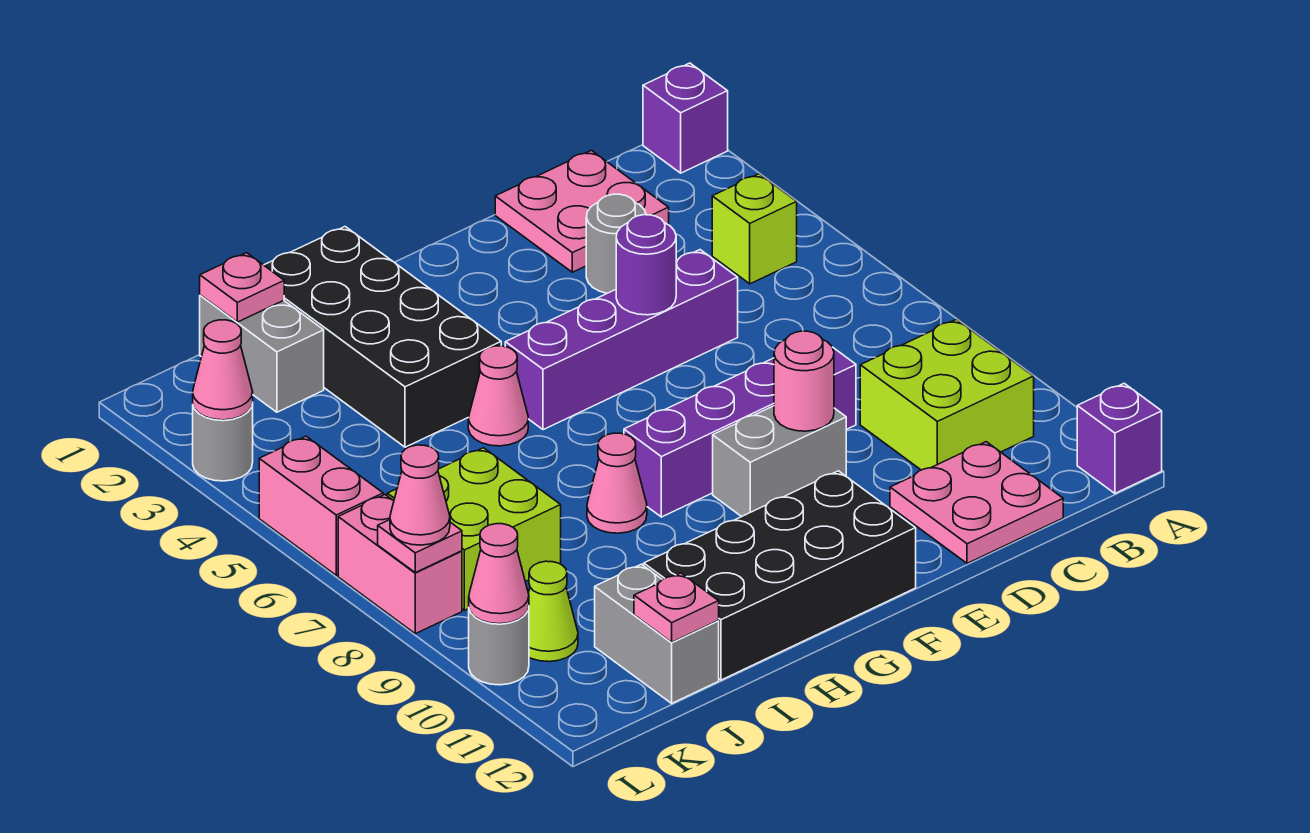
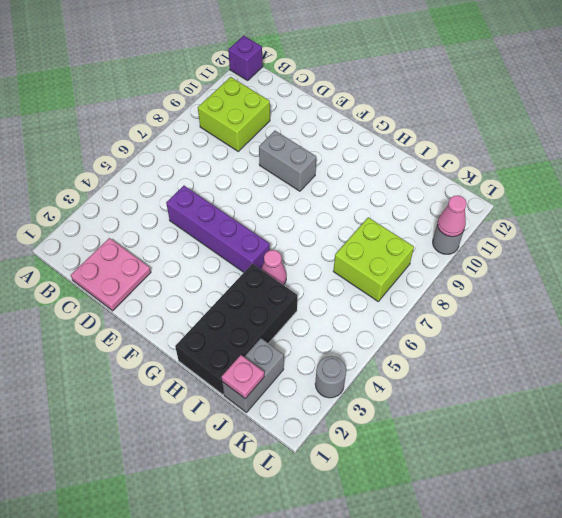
none -> purple brick A1 level 1
none -> lime brick B4 level 1
none -> pink plate C11:D12 level 1
none -> grey round brick D3 level 1

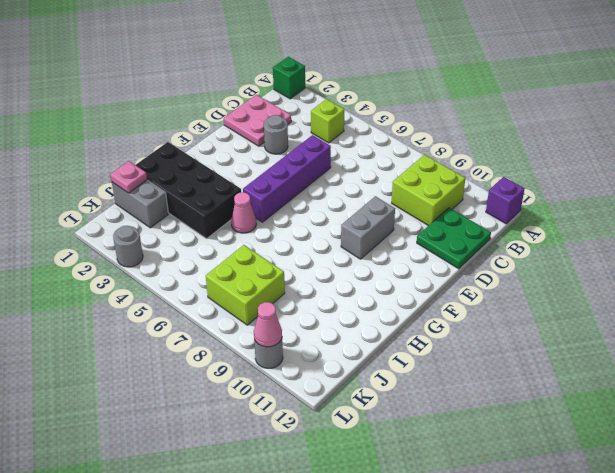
green brick A1 level 1 -> purple brick A1 level 1
green plate C11:D12 level 1 -> pink plate C11:D12 level 1
none -> purple brick D8:G8 level 1
none -> black brick F11:I12 level 1
none -> pink cone H8 level 1
none -> grey brick J11:J12 level 1

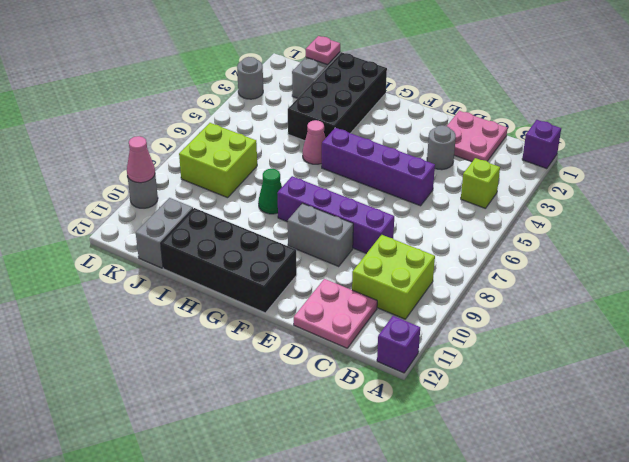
green cone H8 level 1 -> pink cone H8 level 1
none -> lime cone K10 level 1
none -> pink brick L5:L6 level 1
none -> pink brick L7:L8 level 1
none -> purple round brick E5 level 2

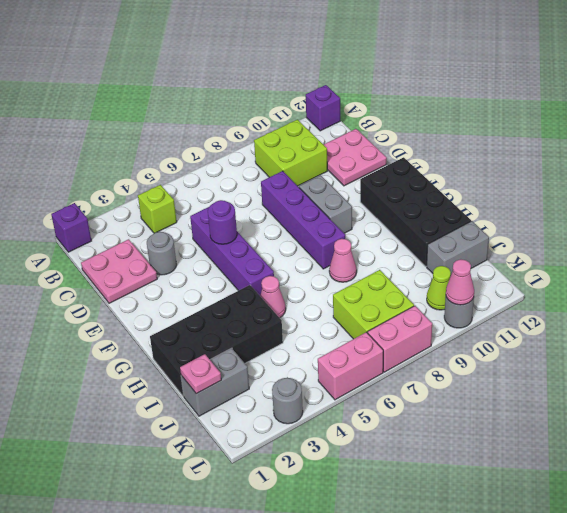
none -> pink round brick E9 level 2
none -> pink plate J12 level 2
none -> pink cone L3 level 2
none -> pink plate L8 level 2

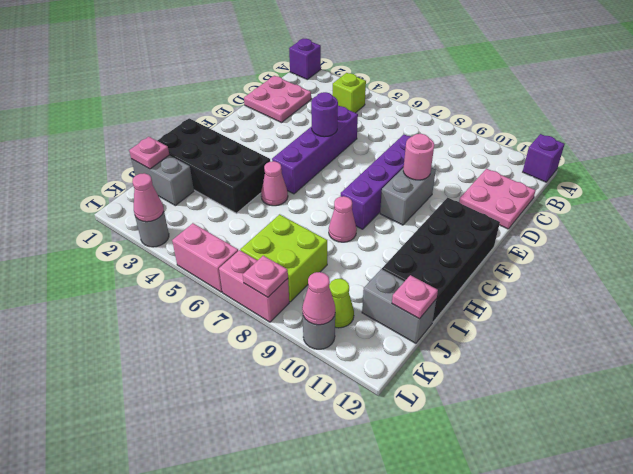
none -> lime brick B9:C10 level 1
none -> grey round brick D3 level 1
none -> pink cone L8 level 3

